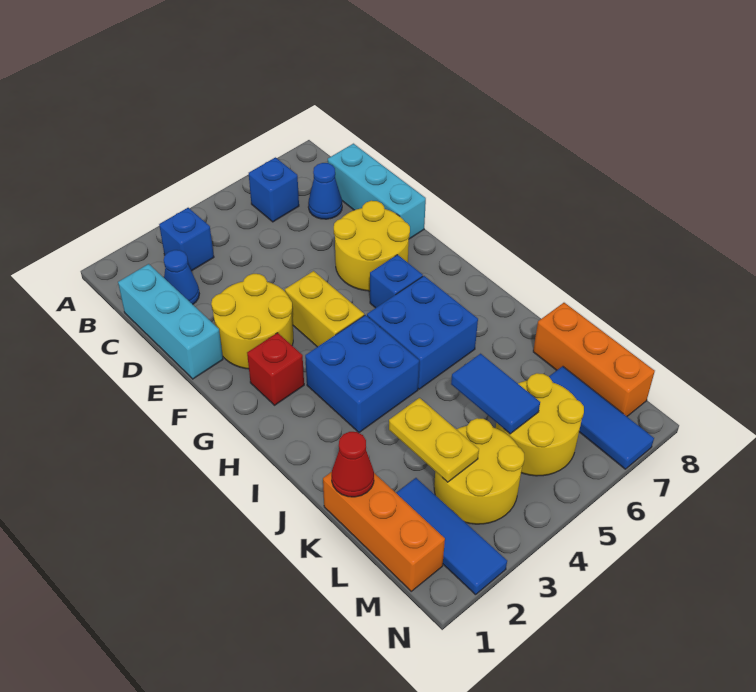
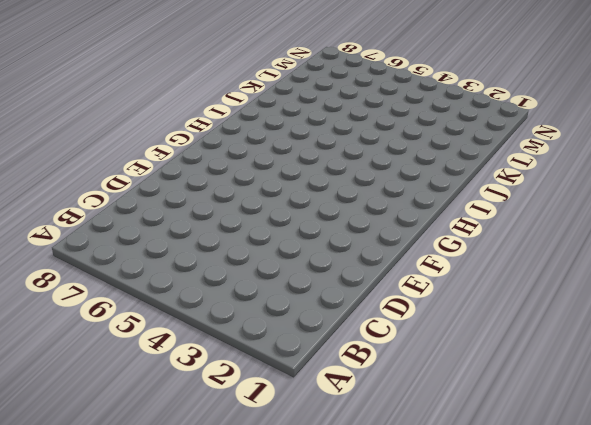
none -> blue brick B3 level 1
none -> blue brick B6 level 1
none -> cyan brick C1:E1 level 1

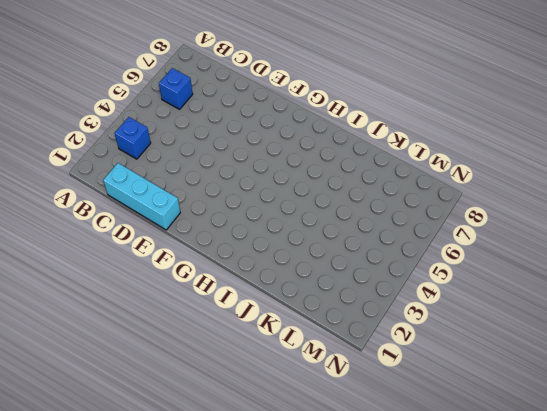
none -> blue cone C2 level 1
none -> blue cone C7 level 1
none -> cyan brick C8:E8 level 1

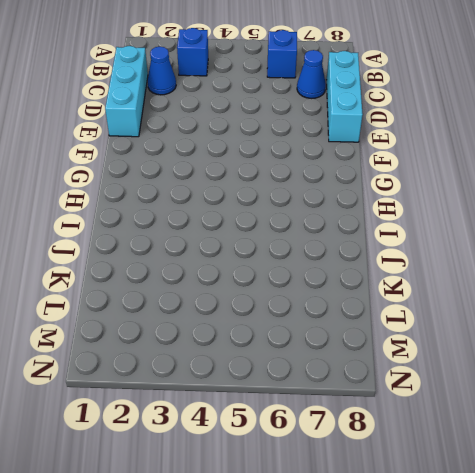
none -> yellow round brick E2:F3 level 1
none -> yellow round brick E6:F7 level 1
none -> yellow brick F4:G4 level 1

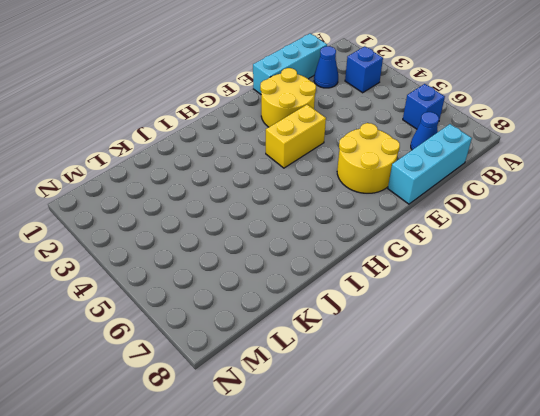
none -> red brick G2 level 1
none -> blue brick G6 level 1
none -> blue brick H3:I4 level 1

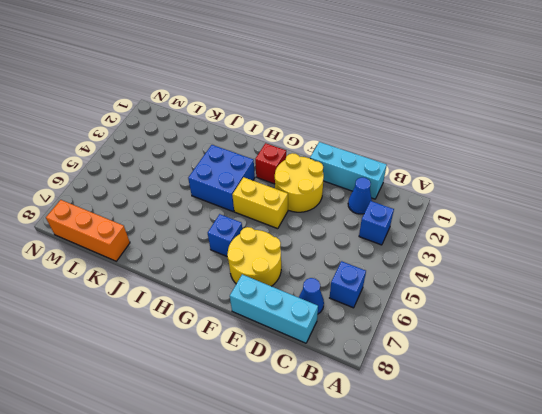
none -> blue brick H5:I6 level 1
none -> orange brick K1:M1 level 1
none -> blue tile L2:N2 level 1

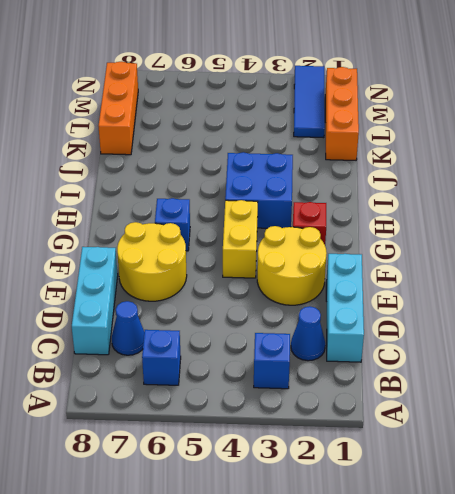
none -> blue brick H5:I6 level 1
none -> yellow round brick L3:M4 level 1
none -> yellow round brick L5:M6 level 1

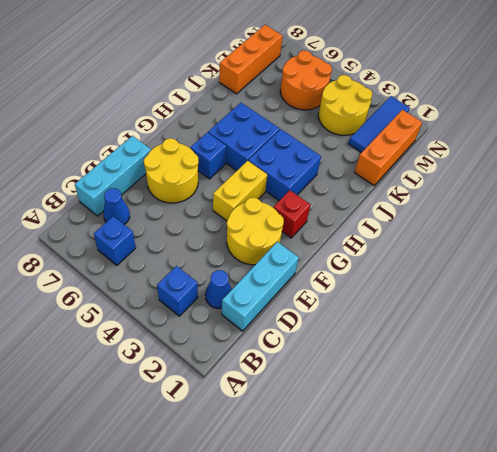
orange round brick L5:M6 level 1 -> yellow round brick L5:M6 level 1
none -> blue tile L7:N7 level 1
none -> red cone K1 level 2
none -> yellow plate K3:L3 level 2

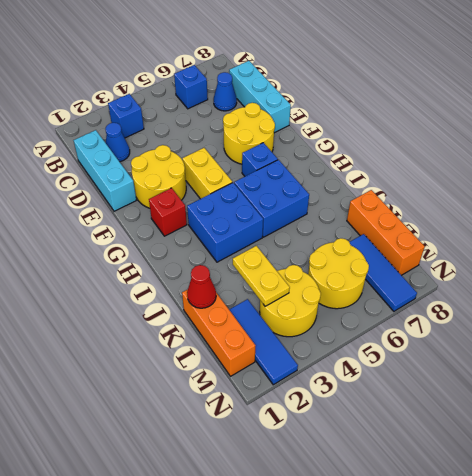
none -> blue tile K5:L5 level 2

